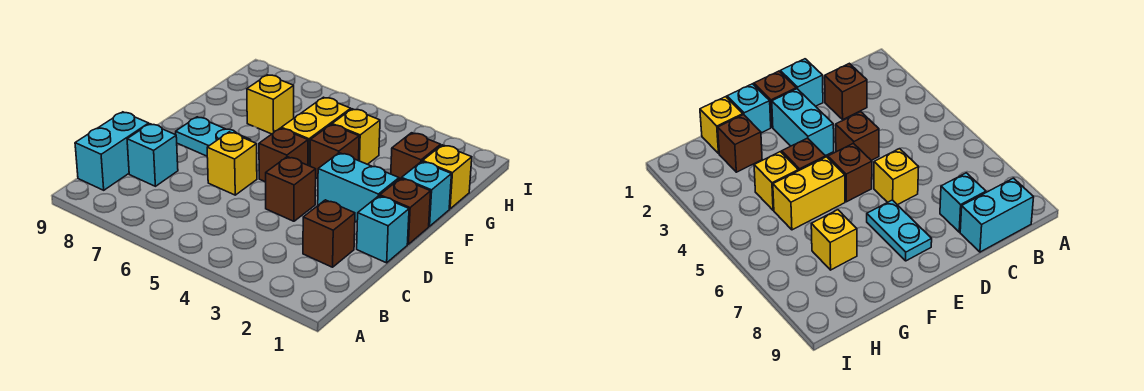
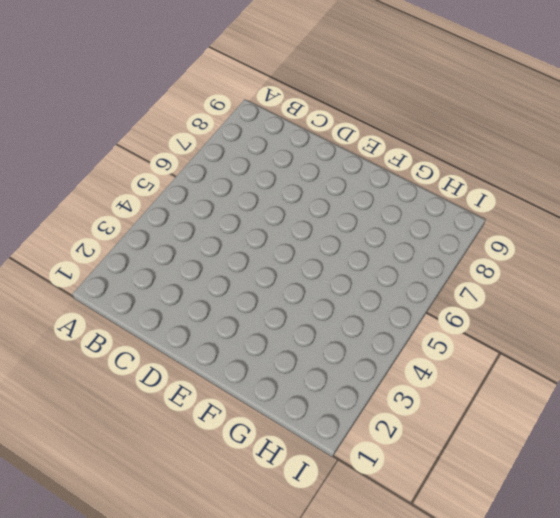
none -> cyan brick B9:C9 level 1
none -> brown brick C2 level 1
none -> cyan brick C8 level 1

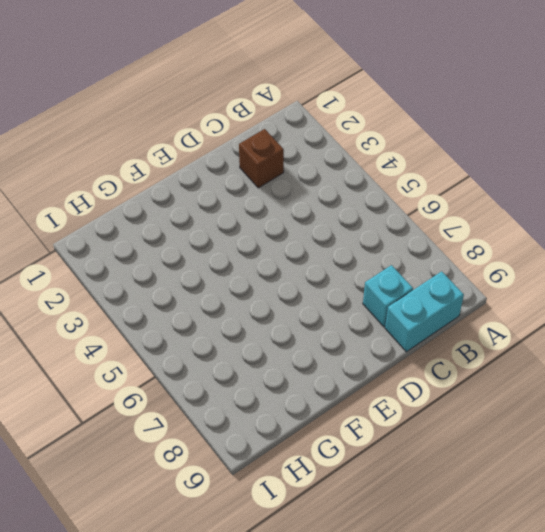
none -> cyan brick D1 level 1
none -> brown brick D4 level 1
none -> yellow brick D6 level 1

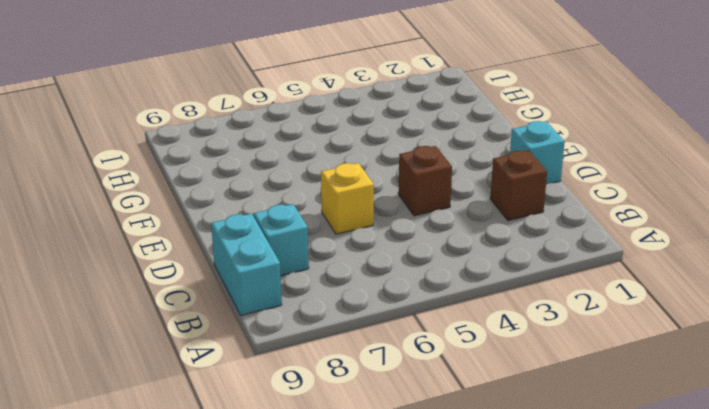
none -> brown brick E1 level 1
none -> cyan brick E2:E3 level 1
none -> brown brick E5 level 1

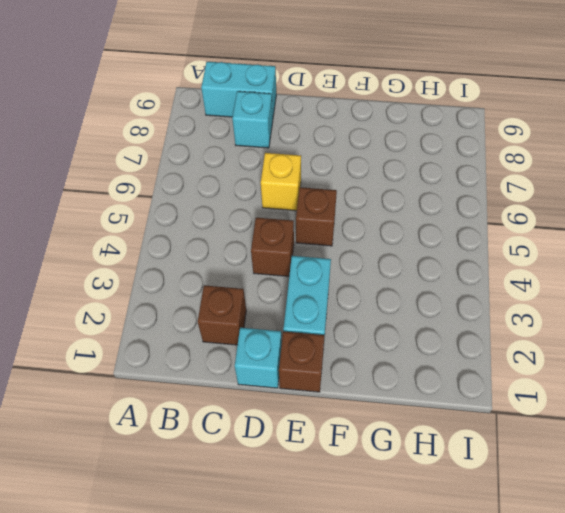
none -> cyan plate E7:E8 level 1
none -> cyan brick F1 level 1
none -> brown brick F4 level 1

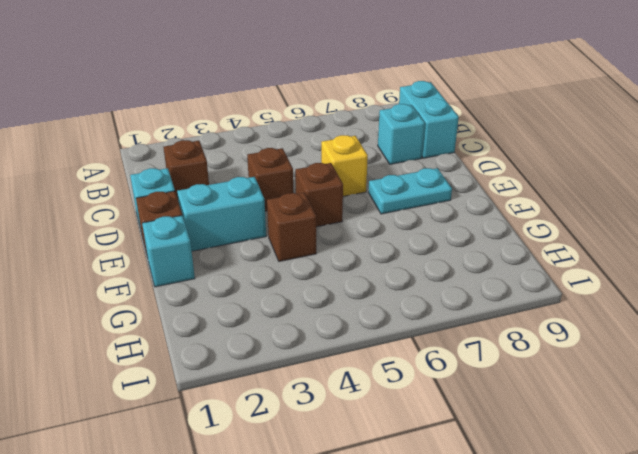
none -> yellow brick F5:G5 level 1
none -> yellow brick G1 level 1
none -> brown brick G2 level 1

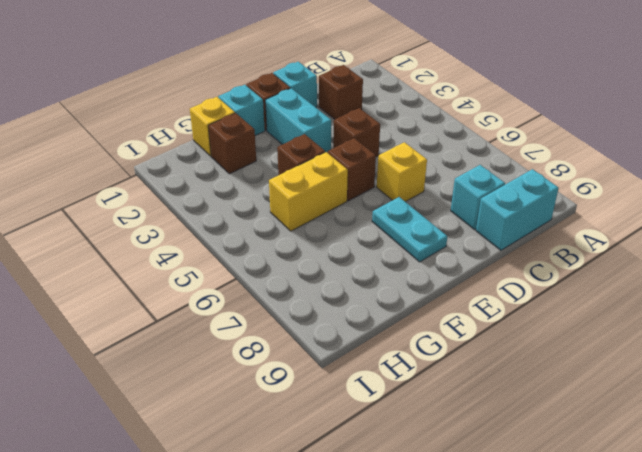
none -> yellow brick G4 level 1
none -> yellow brick G7 level 1

